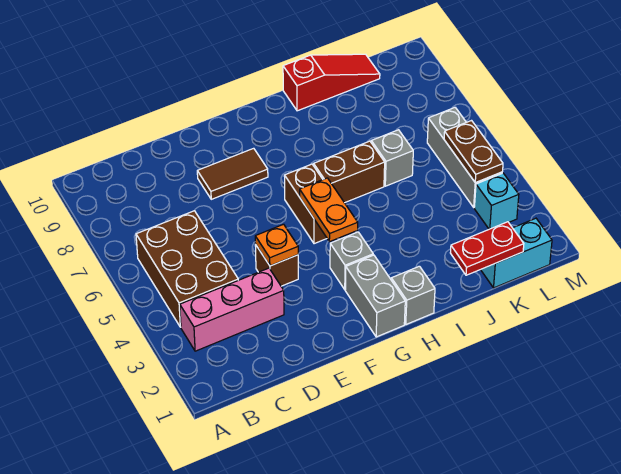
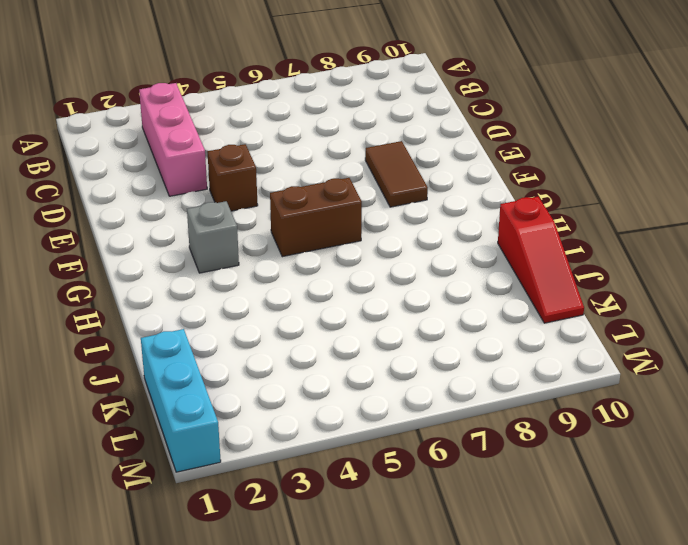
cyan brick K1:M1 level 1 -> cyan brick K1:L1 level 1
none -> brown brick B4:C6 level 1
none -> grey brick G1:G2 level 1
none -> grey brick H1 level 1

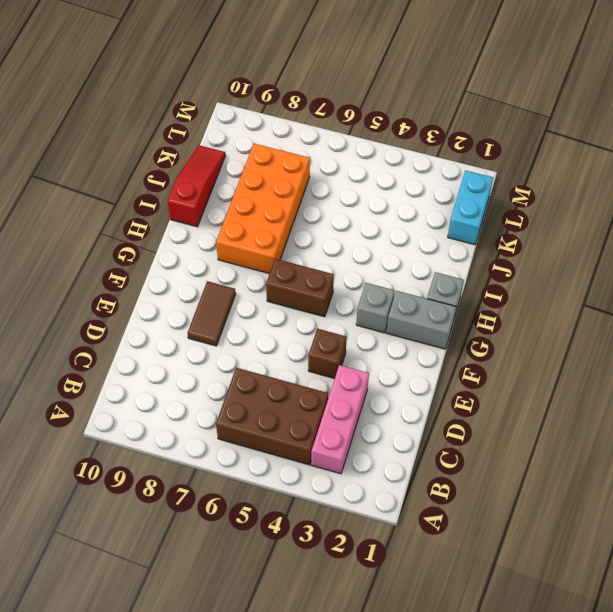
orange brick H7:K8 level 1 -> none
none -> brown brick H6:I6 level 1
none -> grey brick J6 level 1
none -> cyan brick L3 level 1

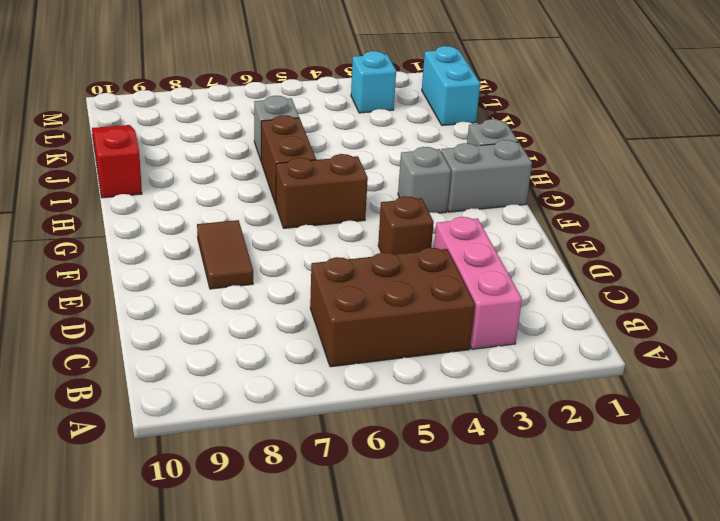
none -> grey brick L4:L6 level 1
none -> orange plate E4 level 2
none -> orange plate G4:G5 level 2

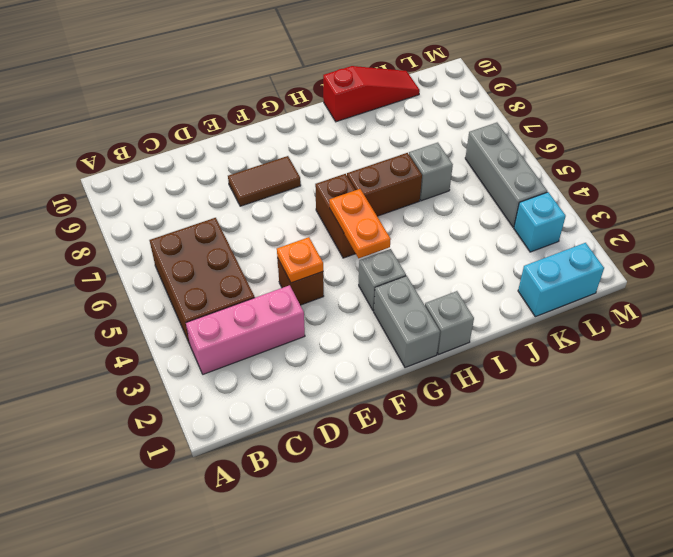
none -> red plate J1:K1 level 2
none -> brown plate L4:L5 level 2

